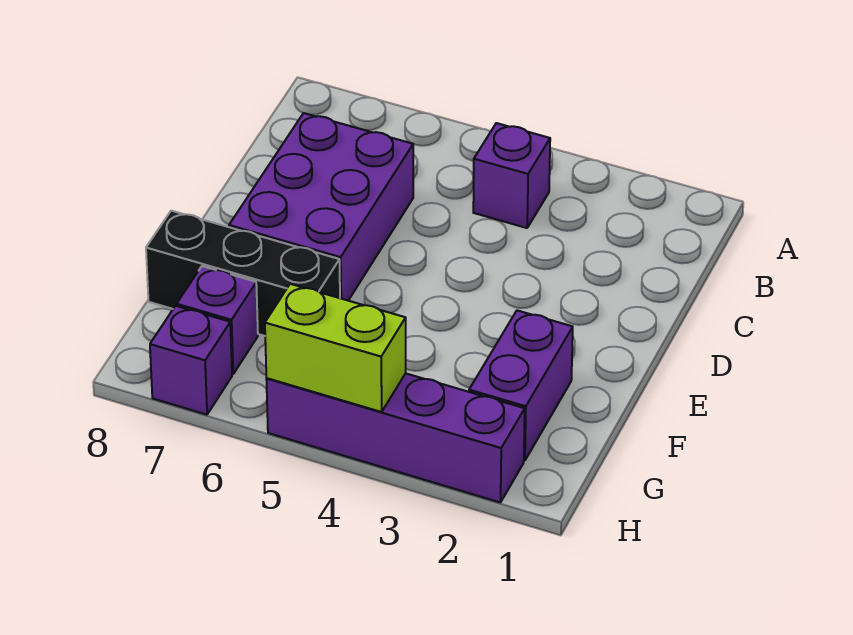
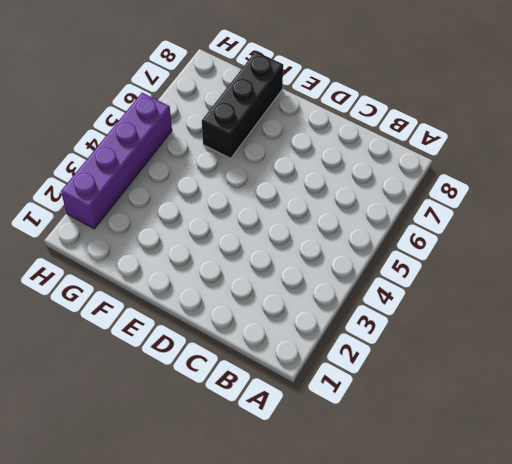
none -> purple brick B4 level 1
none -> purple brick C6:E7 level 1

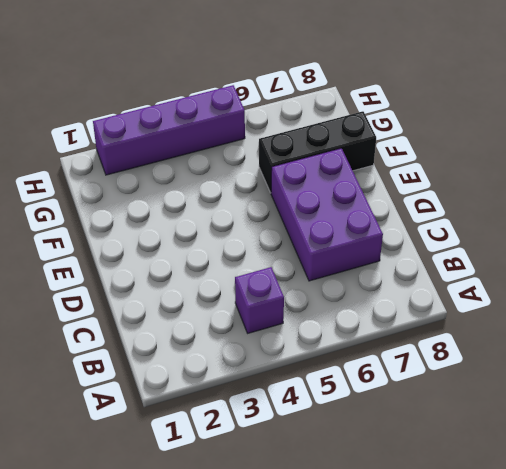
none -> purple brick F2:G2 level 1
none -> purple brick G7 level 1

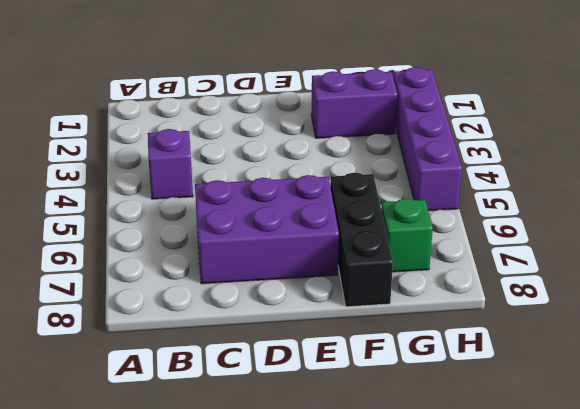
green brick G7 level 1 -> purple brick G7 level 1
none -> purple brick H7 level 1
none -> lime brick H4:H5 level 2

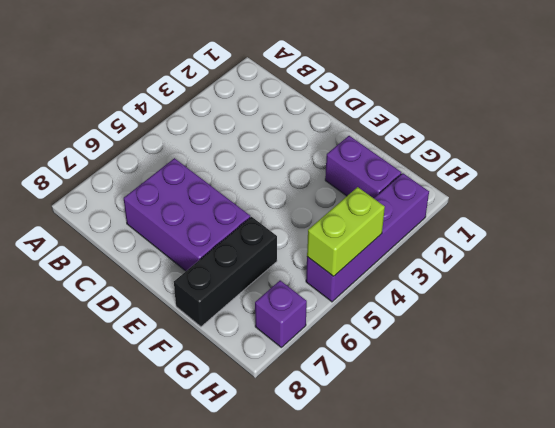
none -> purple brick B4 level 1
none -> purple brick G7 level 1

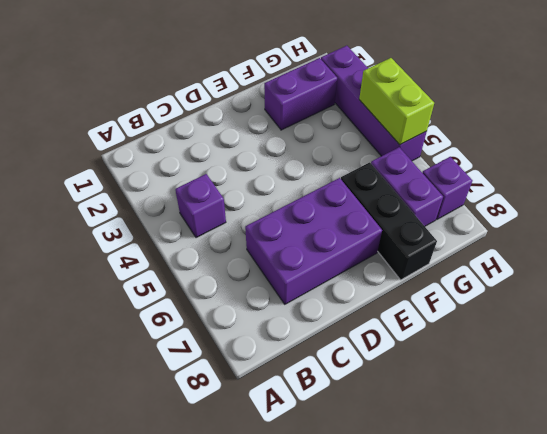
purple brick G6:G7 level 1 -> purple brick G7 level 1

